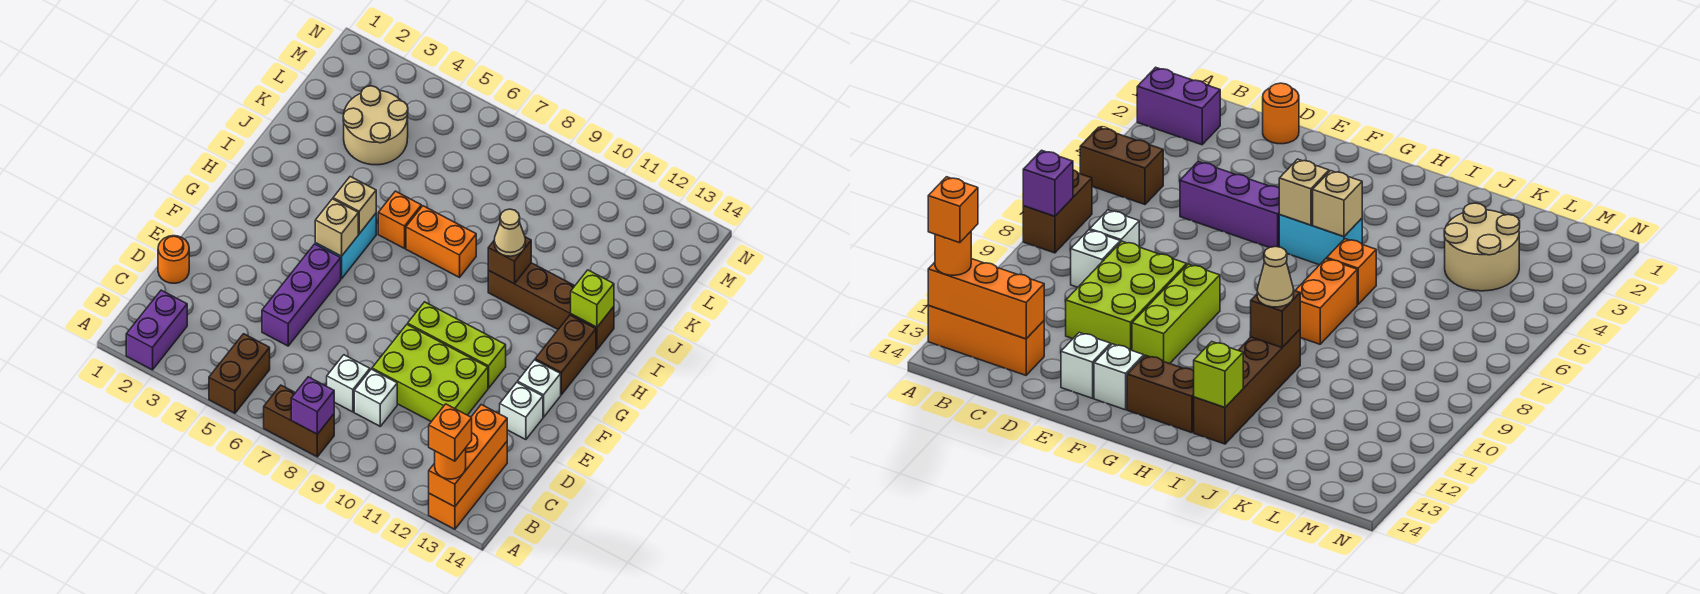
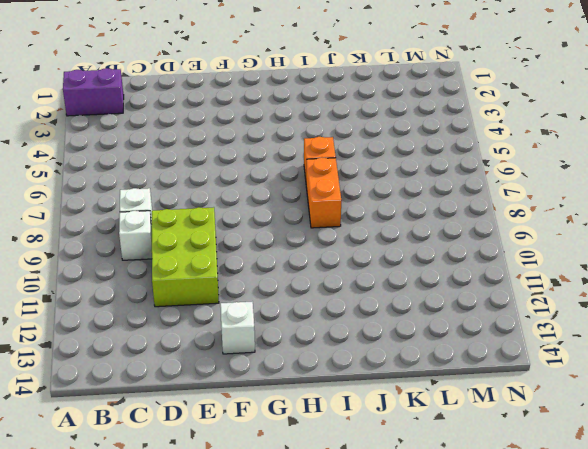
none -> brown brick A5:B5 level 1
none -> brown brick A7:A8 level 1
none -> orange brick A13:C13 level 1

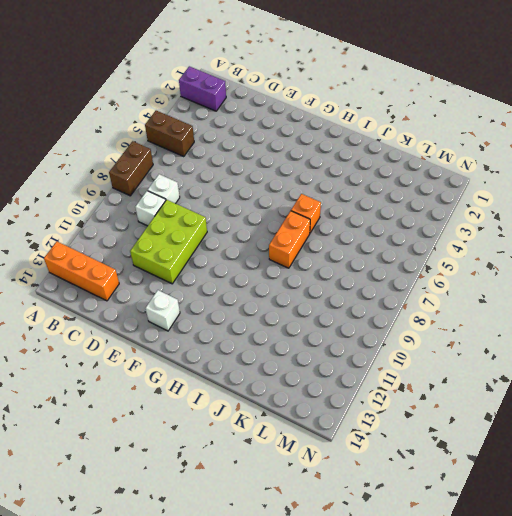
none -> orange round brick D1 level 1
none -> purple brick D5:F5 level 1
none -> white brick E13 level 1

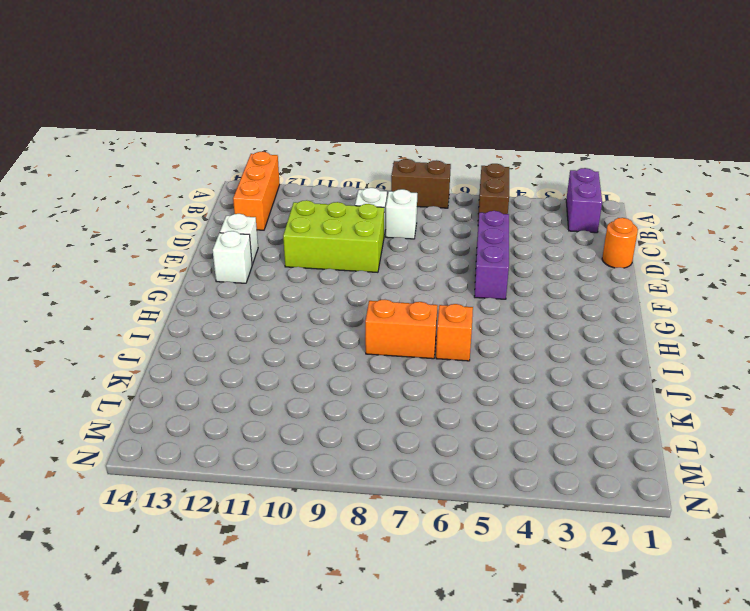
none -> lime brick F9:F11 level 1
none -> cyan brick G5:H5 level 1
none -> brown brick G13:H13 level 1

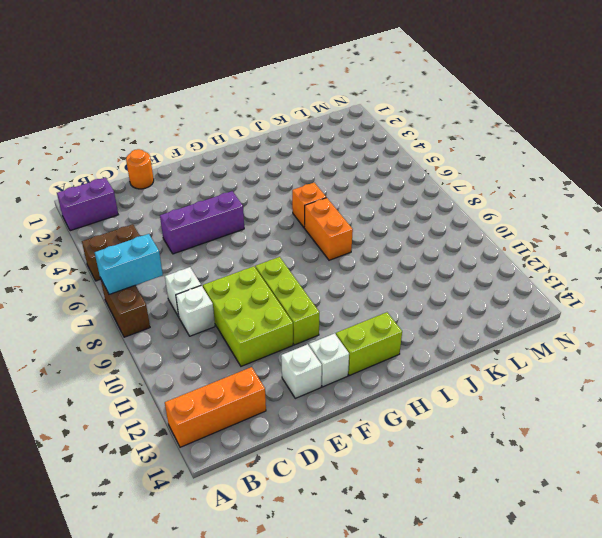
cyan brick A7:B7 level 2 -> cyan brick G5:H5 level 1
lime brick G13:H13 level 1 -> brown brick G13:H13 level 1
none -> brown brick I10:I13 level 1
none -> tan round brick K3:L4 level 1
none -> purple brick A8 level 2

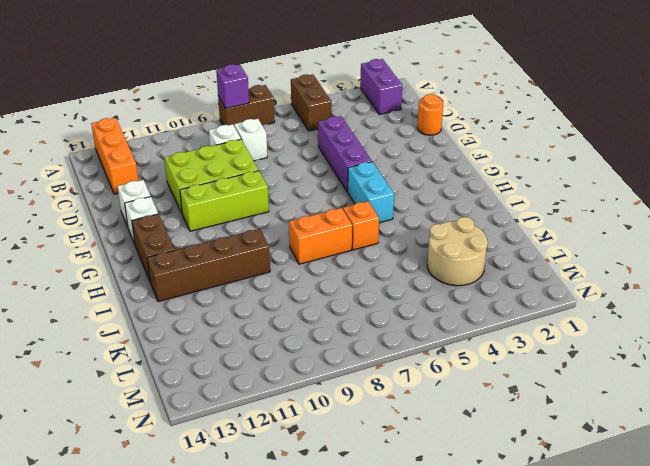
none -> orange brick A13:C13 level 2
none -> tan brick G5 level 2
none -> tan brick H5 level 2

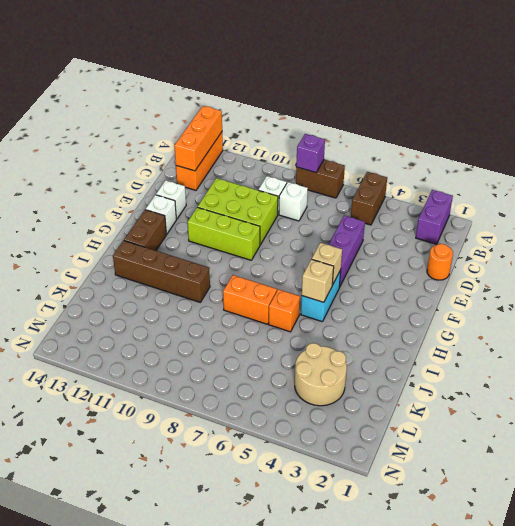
none -> brown brick I10 level 2
none -> lime brick I13 level 2
none -> orange round brick A13 level 3

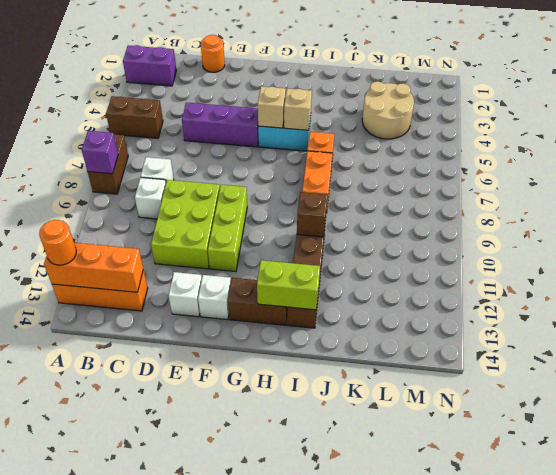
lime brick H13:I13 level 2 -> lime brick I13 level 2
none -> tan cone I10 level 3
none -> orange brick A13 level 4

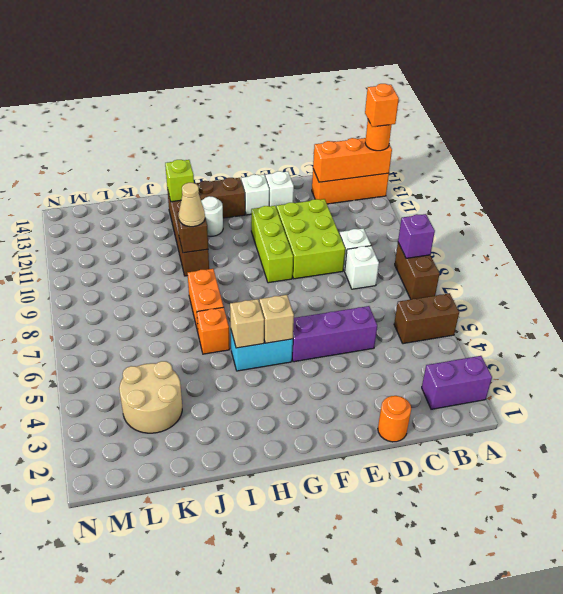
white round brick H12 level 1 -> none

